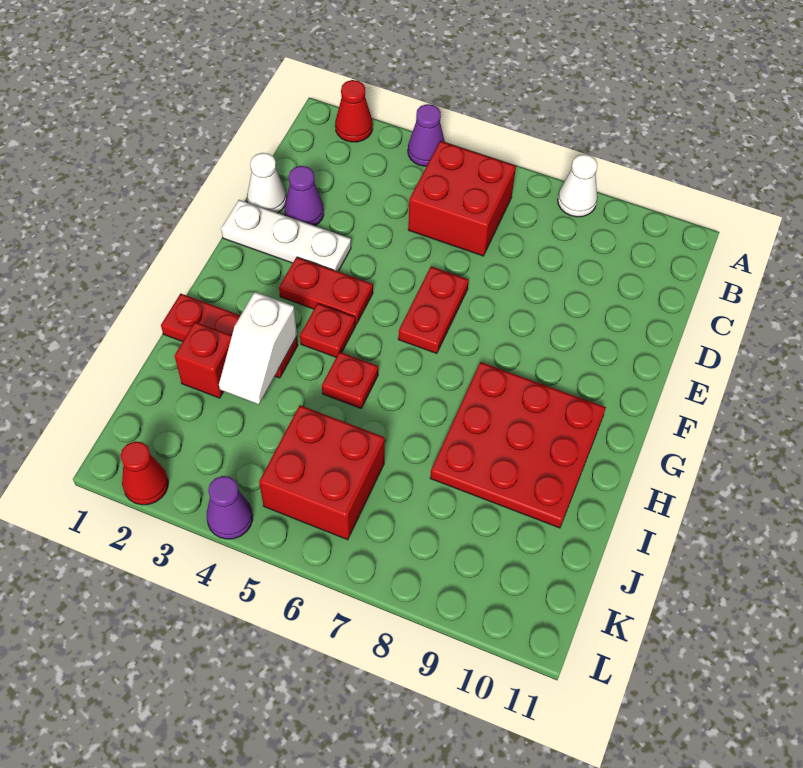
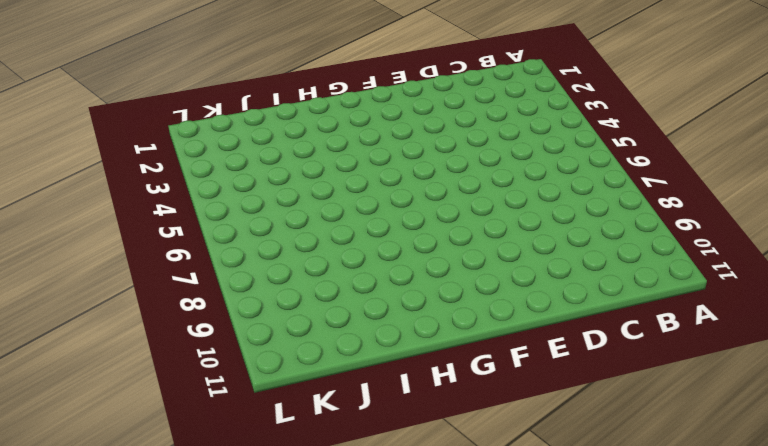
none -> red cone A2 level 1
none -> purple cone A4 level 1
none -> white cone A8 level 1

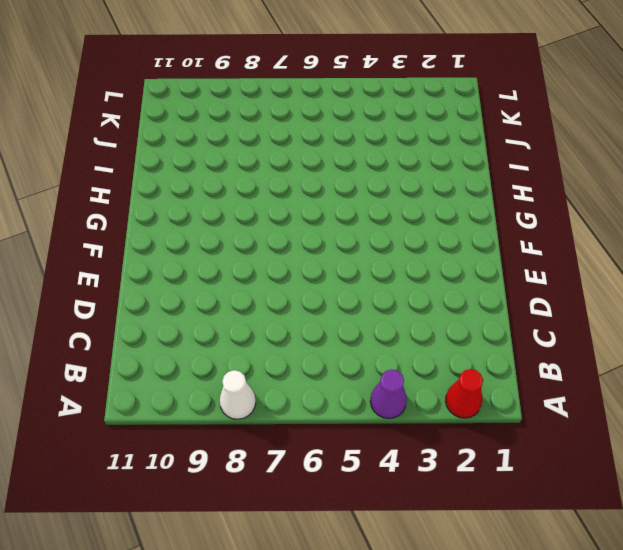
none -> red brick B5:C6 level 1
none -> white cone D1 level 1
none -> purple cone D2 level 1

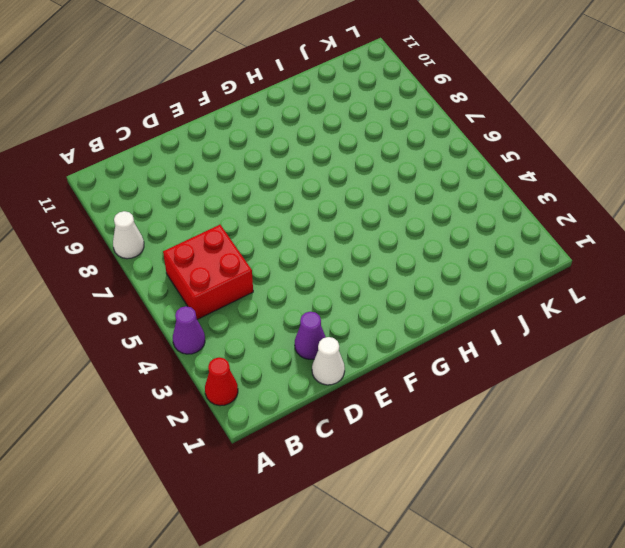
none -> white plate E1:E3 level 1
none -> red plate E6:F6 level 1
none -> red plate F3:F4 level 1

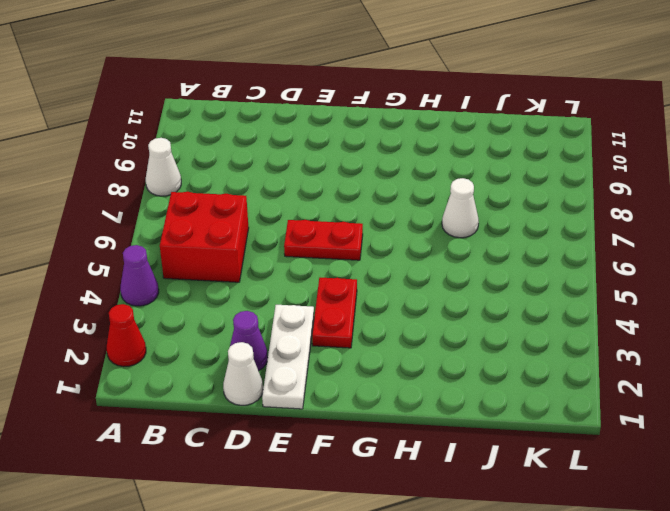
white cone I7 level 1 -> none
none -> red plate G4 level 1
none -> red plate G8:I10 level 1
none -> red plate H1:H3 level 1

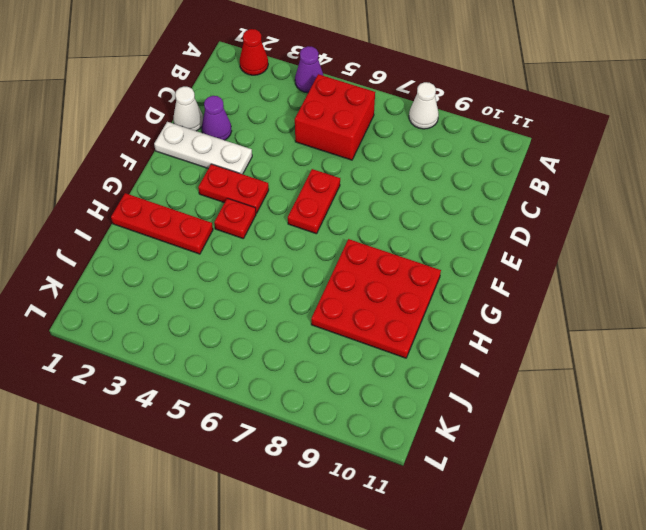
none -> red plate H5 level 1
none -> red brick I2 level 1
none -> red brick J5:K6 level 1

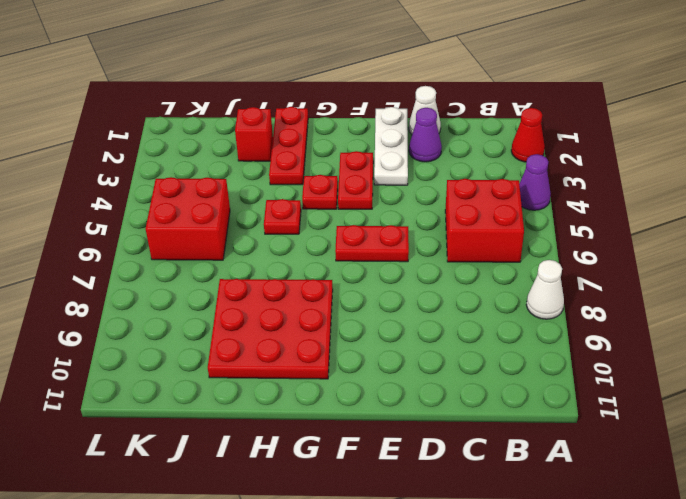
none -> red cone L2 level 1
none -> purple cone L4 level 1
none -> white slope H3:I3 level 2 top H

